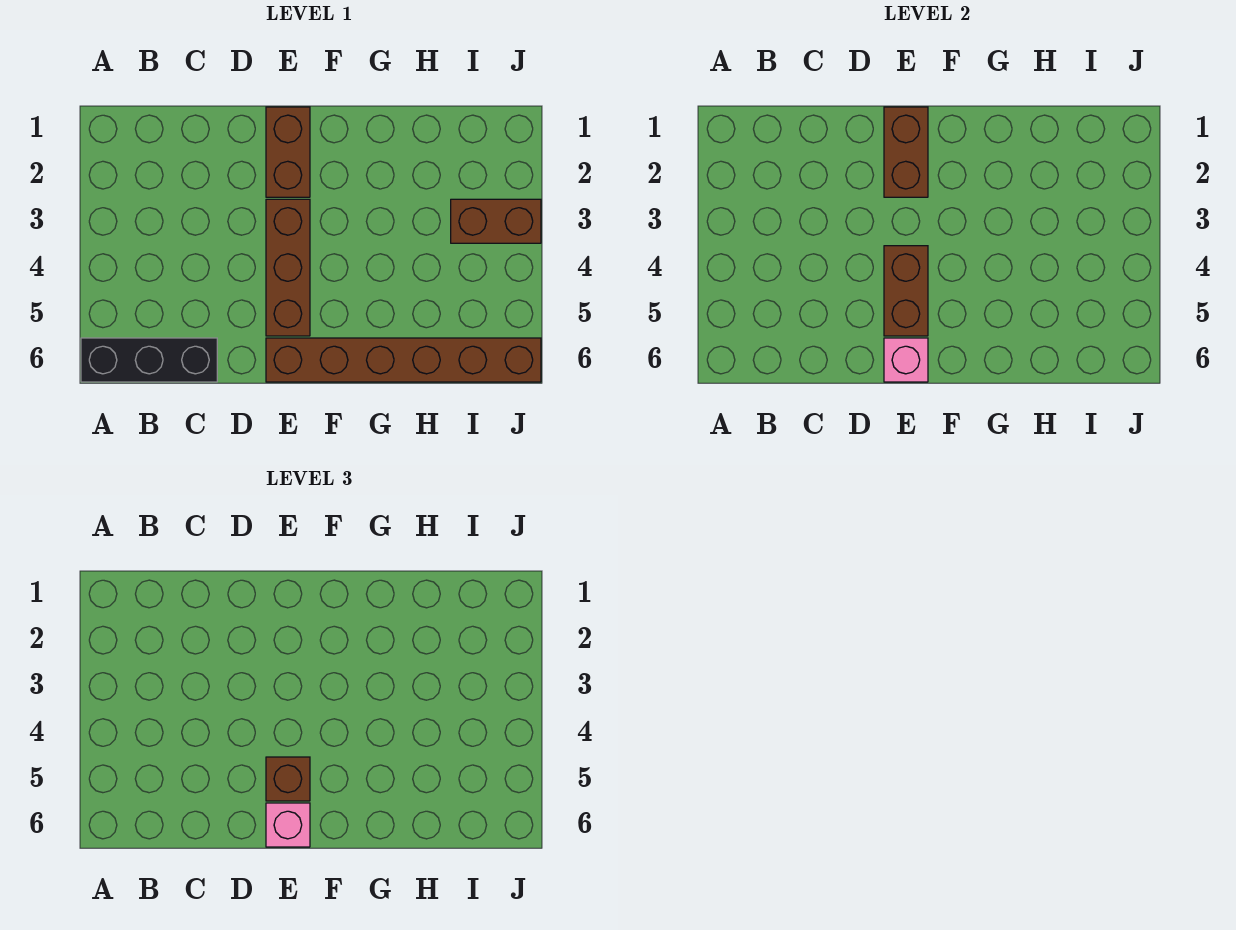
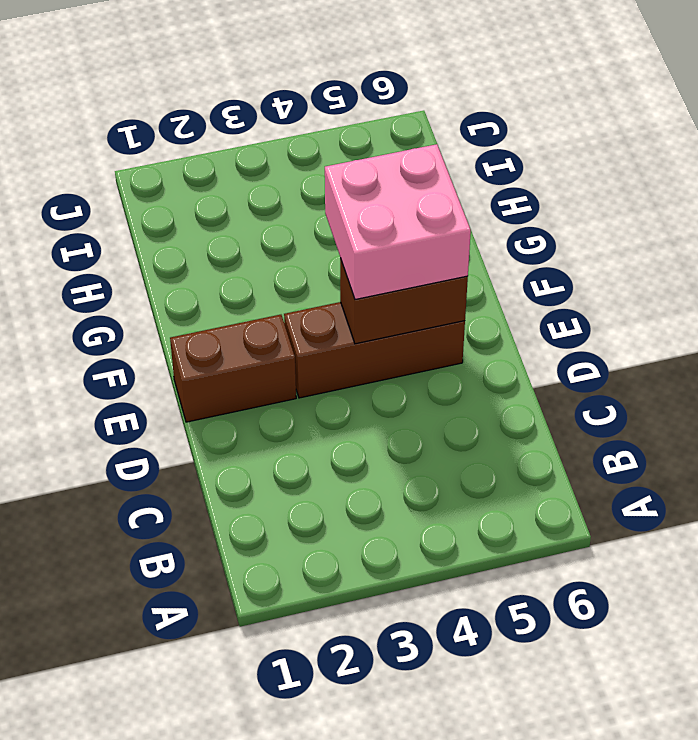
pink brick E4:F5 level 3 -> brown brick E5 level 3
none -> black brick A6:C6 level 1
none -> brown brick E6:J6 level 1

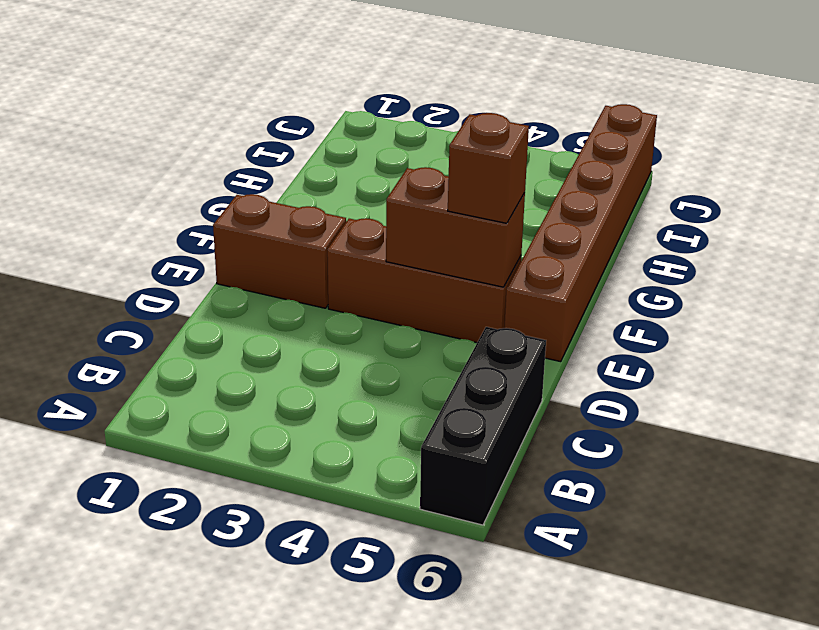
none -> brown brick I3:J3 level 1
none -> brown brick E1:E2 level 2

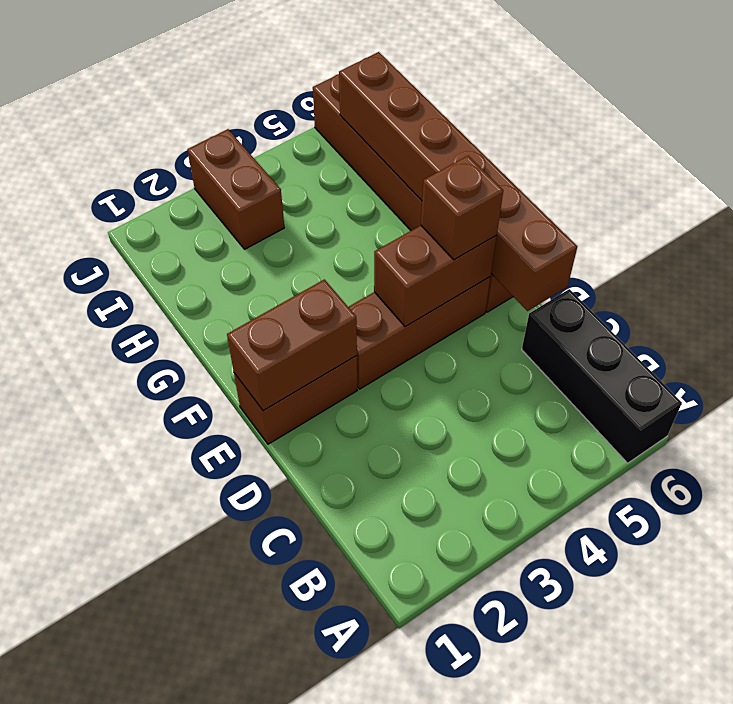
brown brick D6:I6 level 2 -> pink brick E6 level 2
none -> pink brick E6 level 3

